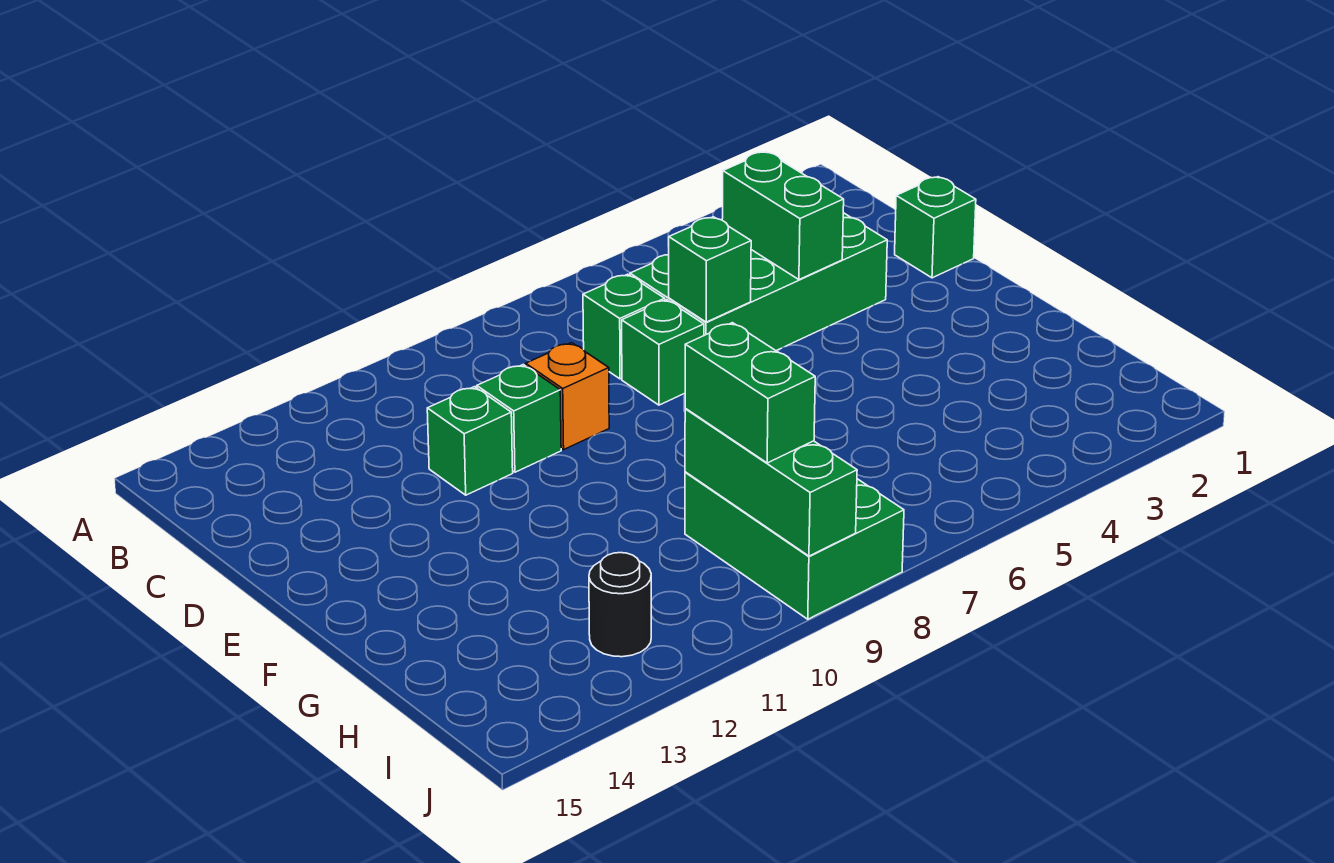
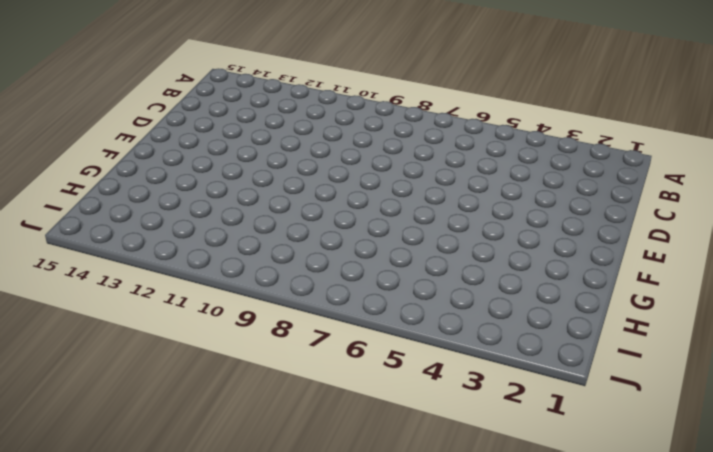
none -> green brick C3:D6 level 1
none -> green brick C7 level 1
none -> green brick D1 level 1

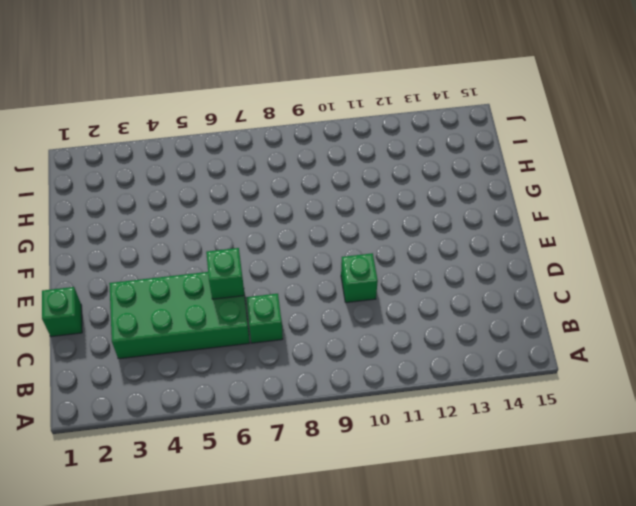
none -> green brick D7 level 1
none -> orange brick D9 level 1
none -> green brick D11 level 1

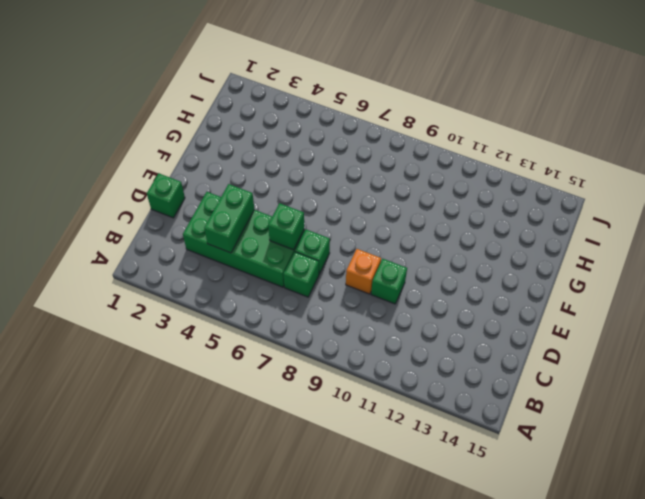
none -> green brick D11 level 1
none -> green brick H8:J9 level 1
none -> black round brick I12 level 1

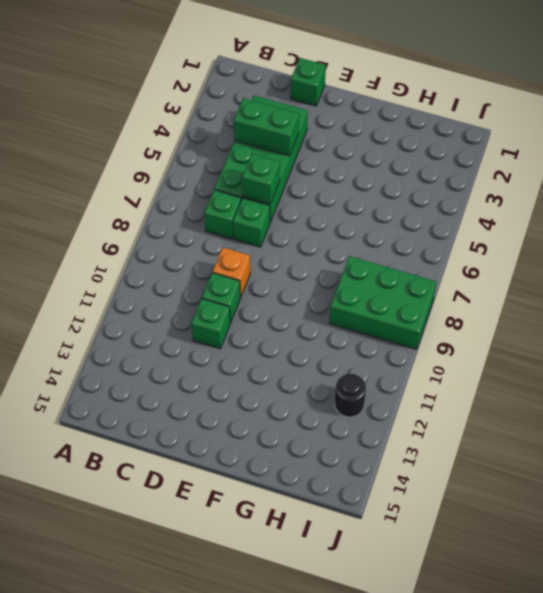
none -> green brick H9:J9 level 2
none -> green brick H9:I9 level 3

